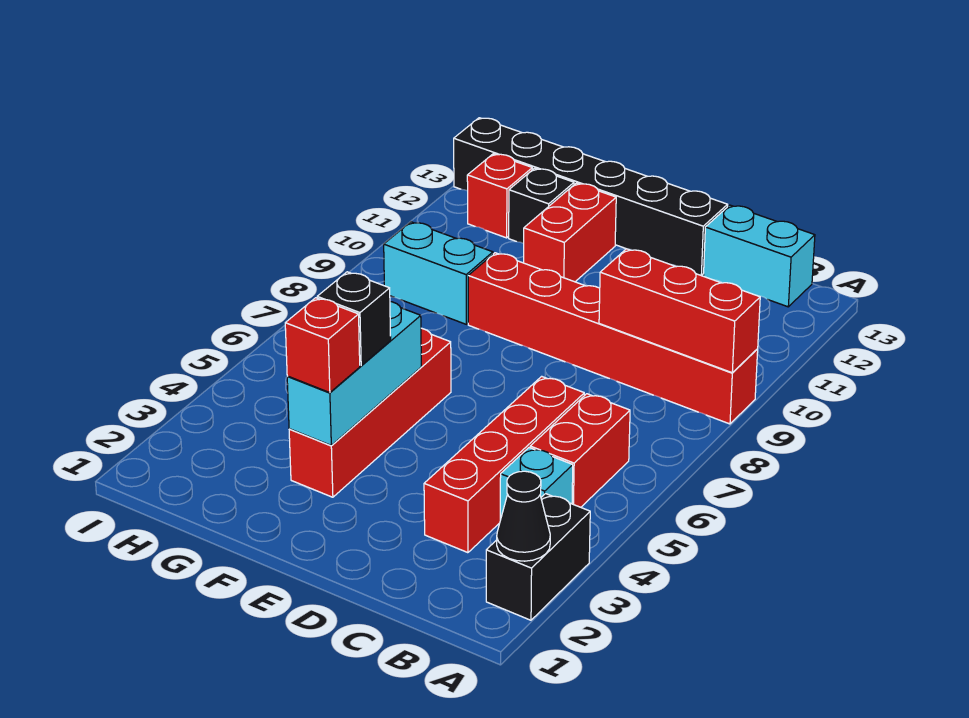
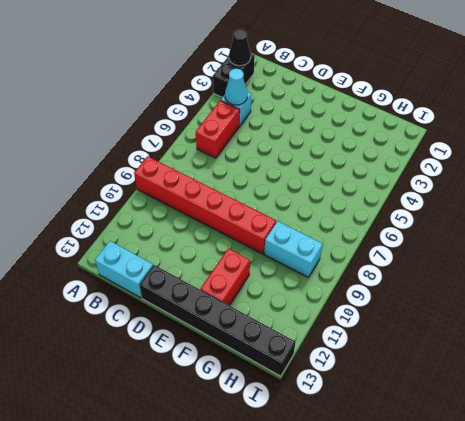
cyan cone B4 level 2 -> none
none -> red brick C3:C6 level 1
none -> red brick F3:F6 level 1
none -> black brick G12 level 1

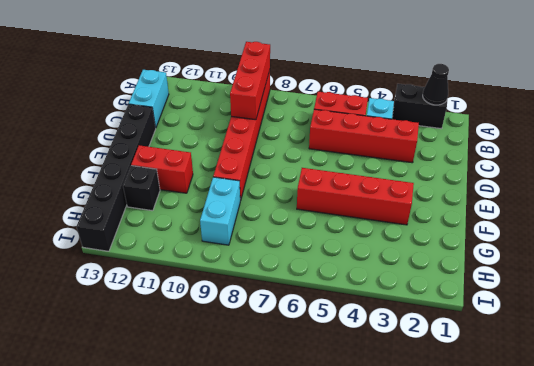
none -> red brick H12 level 1
none -> cyan brick F3:F5 level 2
none -> red brick F3 level 3

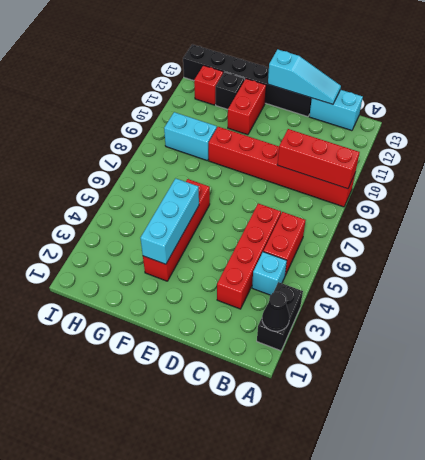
cyan slope C13:E13 level 2 top E -> none
none -> red brick F3 level 3
none -> black brick F4 level 3

